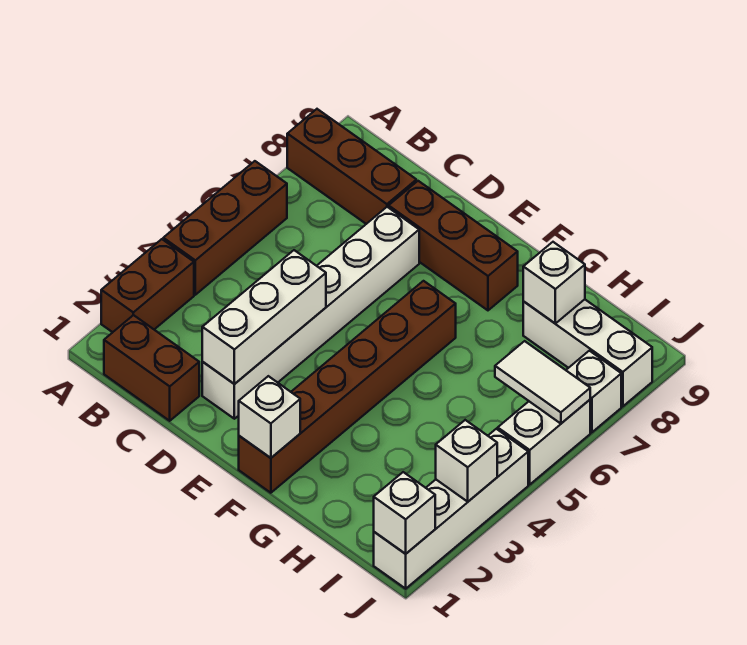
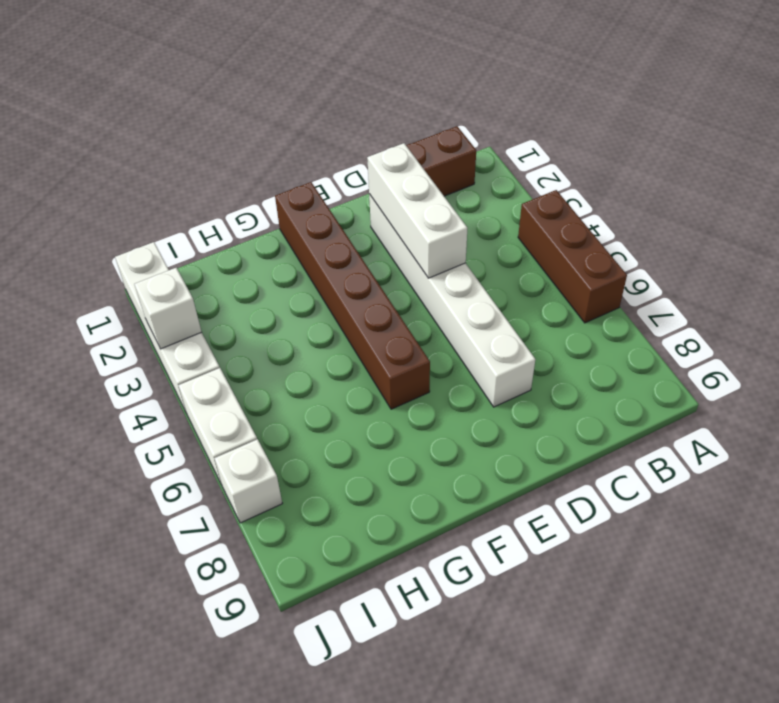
none -> brown brick A2:A3 level 1
none -> brown brick A8:C8 level 1
none -> brown brick D8:F8 level 1

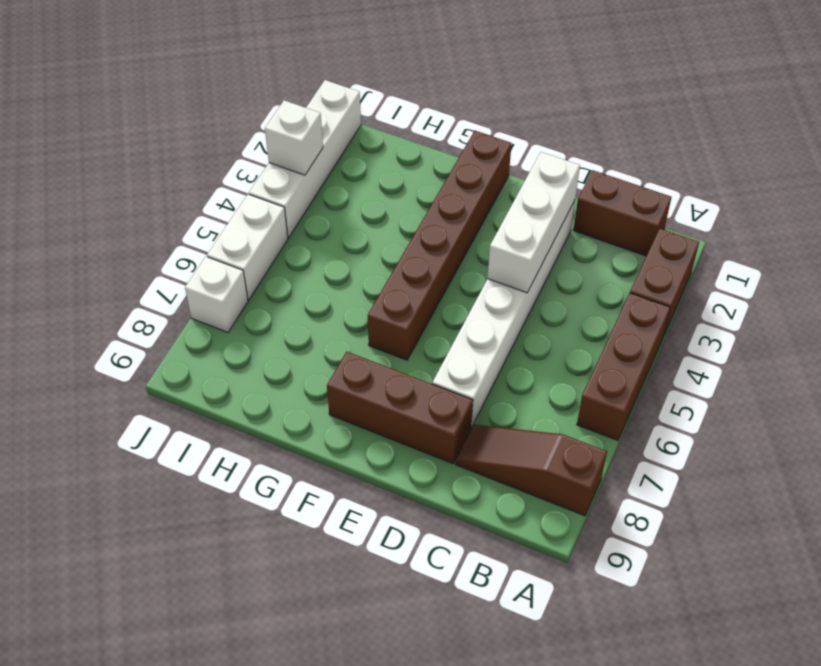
brown slope A8:C8 level 1 top A -> brown brick A8:C8 level 1
none -> white brick H8:J8 level 1
none -> white brick F1 level 2
none -> white brick H8 level 2

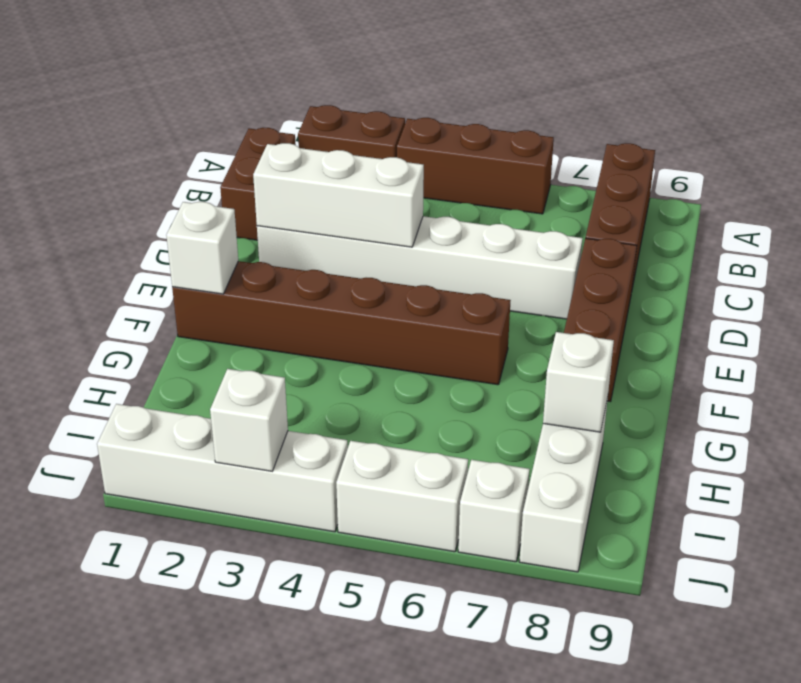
none -> white tile I6:J6 level 2
none -> white brick J1 level 2

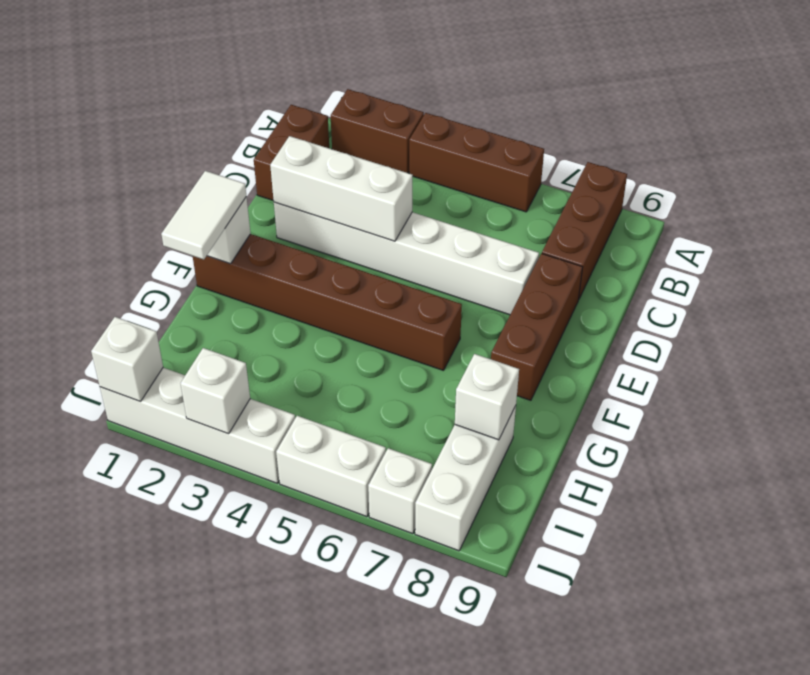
white tile F1:G1 level 3 -> white tile I6:J6 level 2

